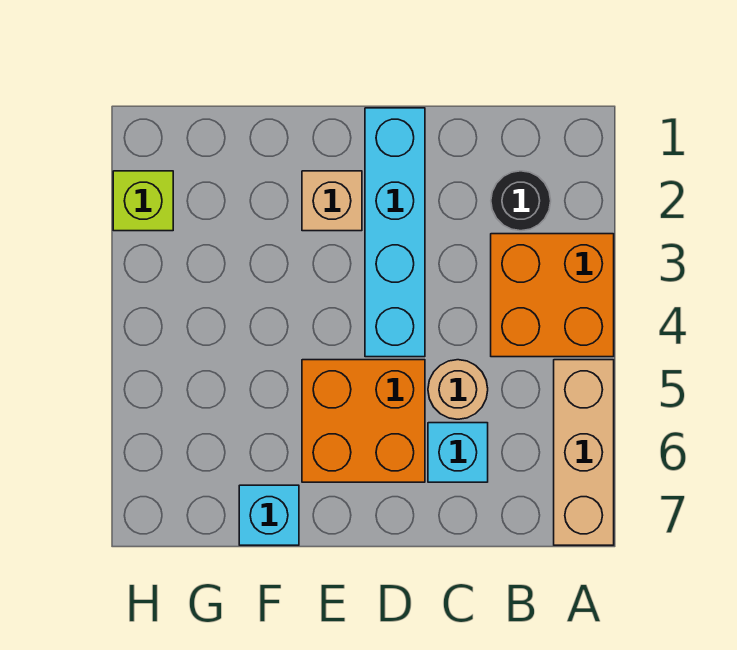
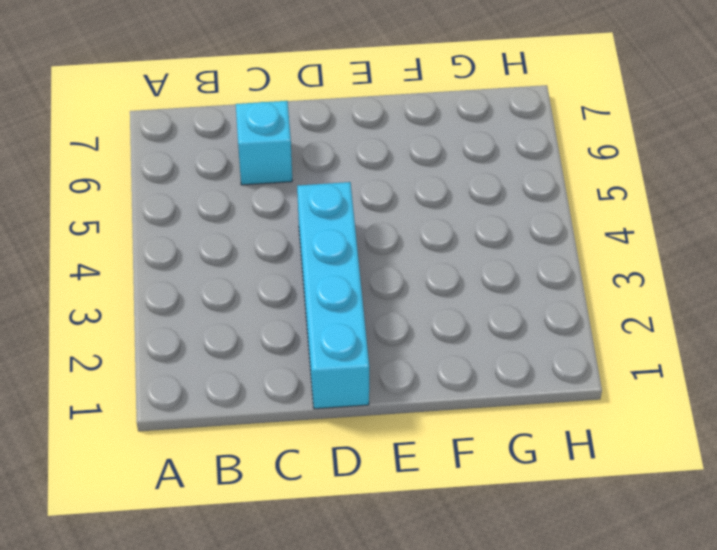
none -> orange brick A3:B4 level 1
none -> tan brick A5:A7 level 1

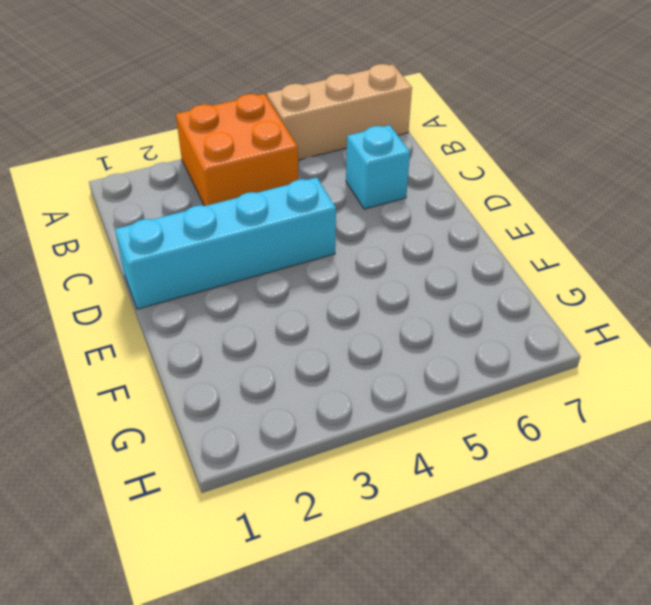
none -> black round brick B2 level 1
none -> tan round brick C5 level 1

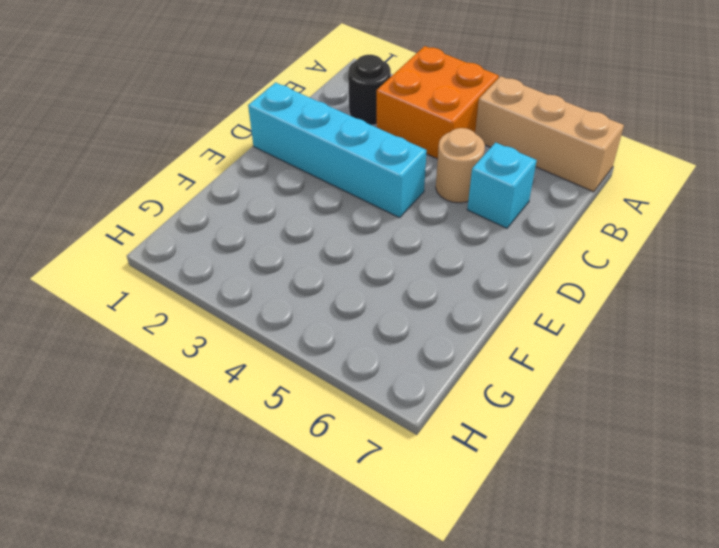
none -> orange brick D5:E6 level 1
none -> tan brick E2 level 1

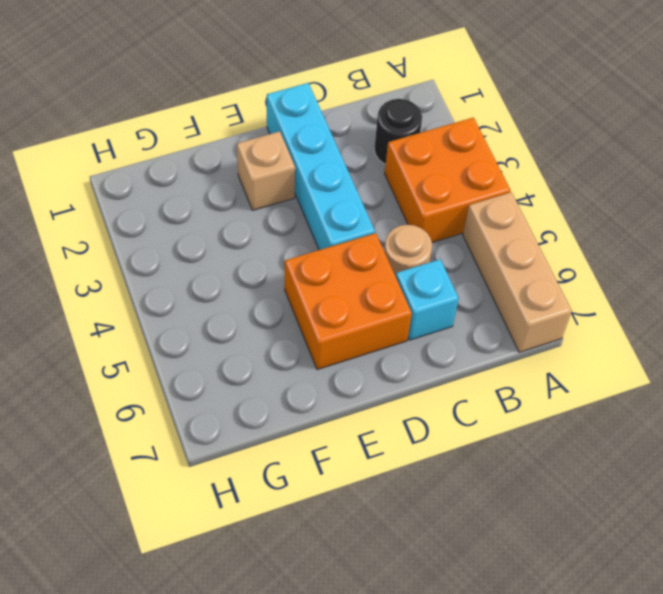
none -> cyan brick F7 level 1
none -> lime brick H2 level 1

